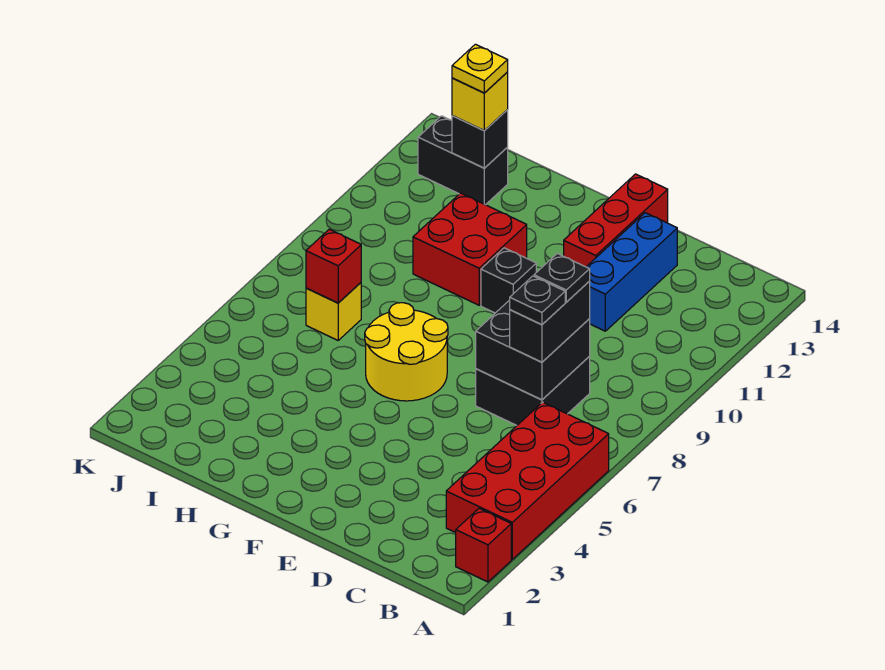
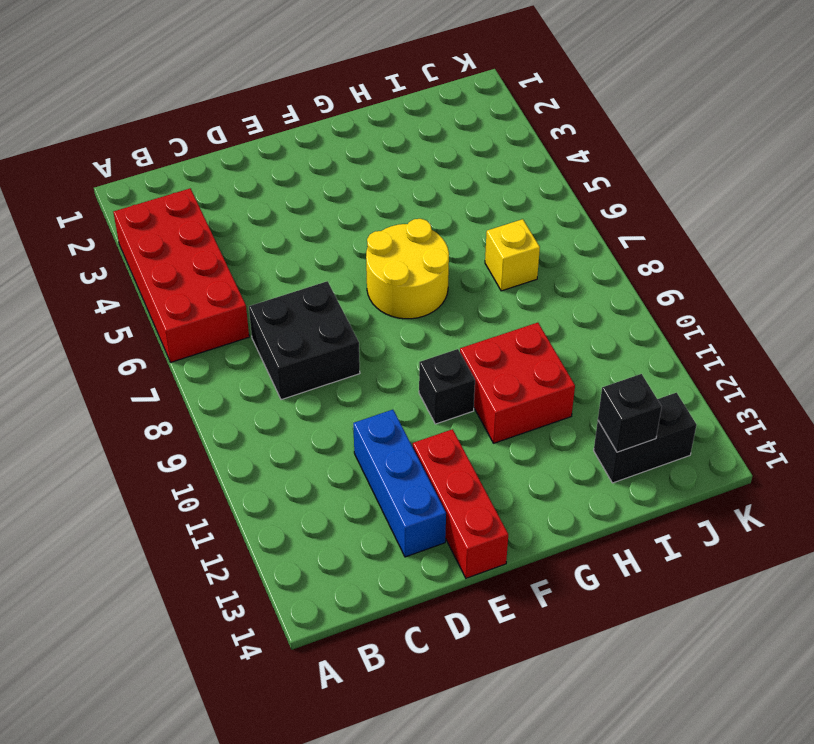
none -> red brick A2 level 1
none -> black brick C7:D8 level 2
none -> red brick I7 level 2

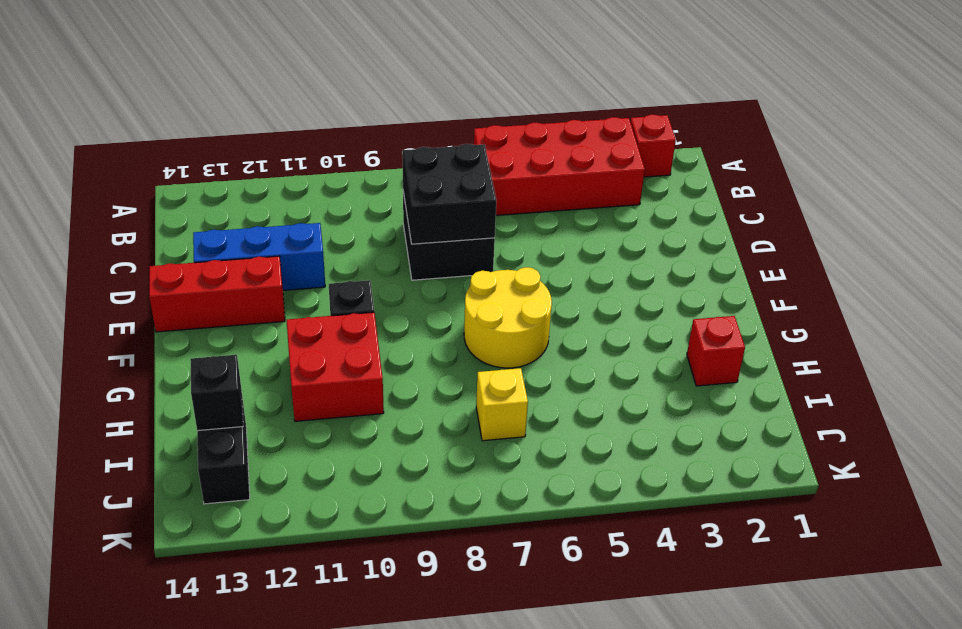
red brick H2 level 1 -> red brick I7 level 2
none -> black brick C7:C8 level 3
none -> yellow brick I13 level 3
none -> black plate C7 level 4

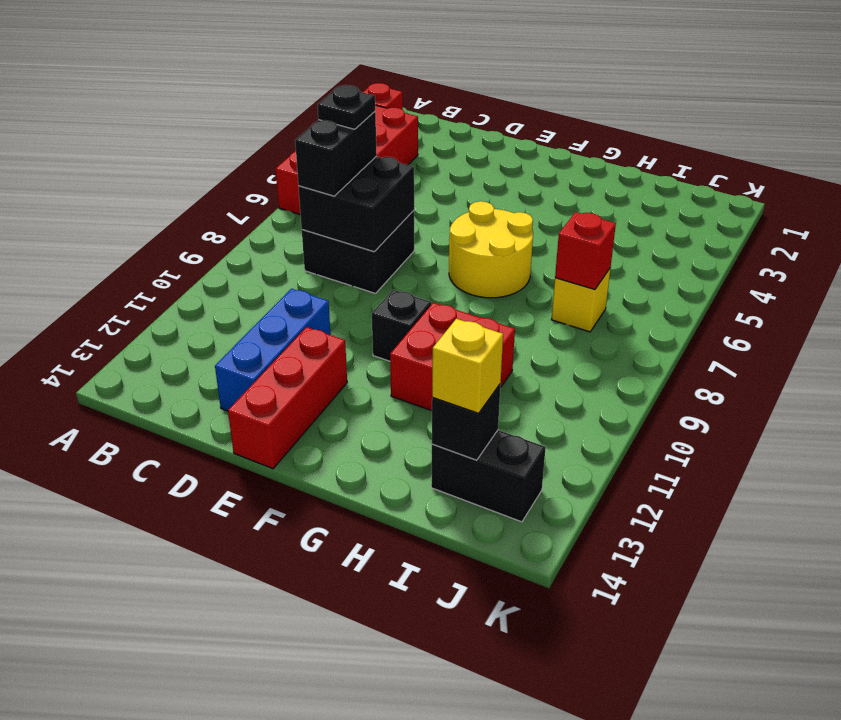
none -> black plate C8 level 4
none -> yellow plate I13 level 4

